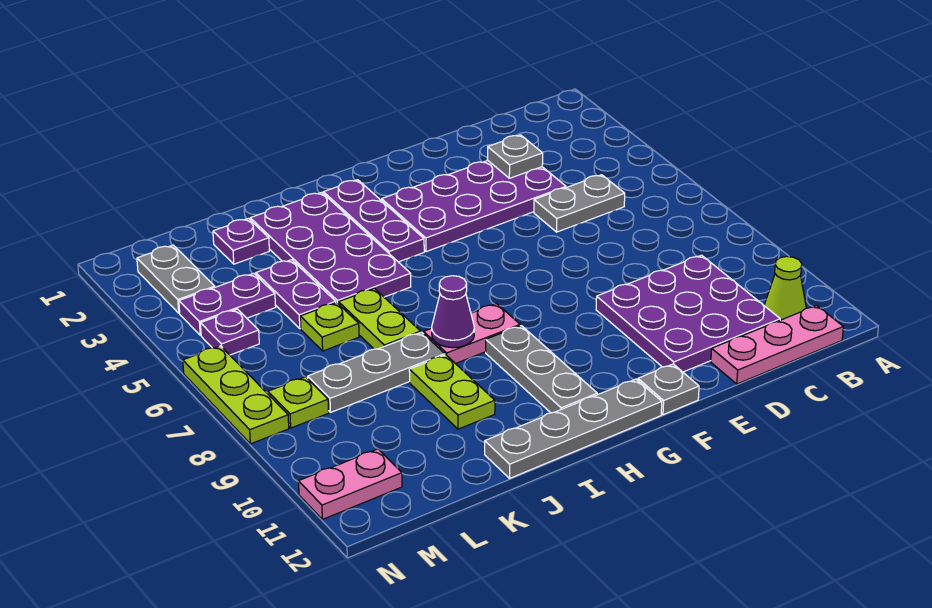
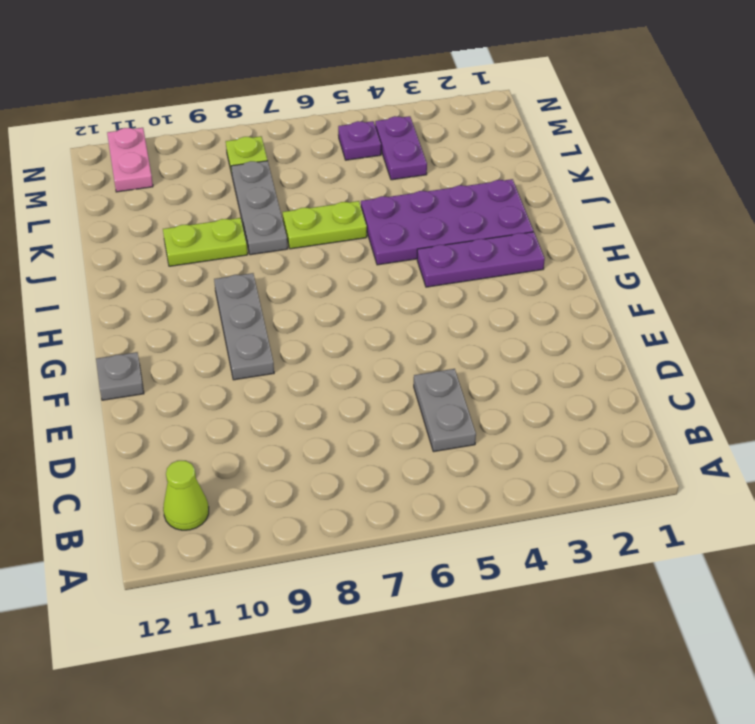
grey plate F9:H9 level 1 -> grey plate H9:H11 level 1
none -> pink plate B12:D12 level 1
none -> purple plate C9:E11 level 1
none -> purple plate D3:G4 level 1

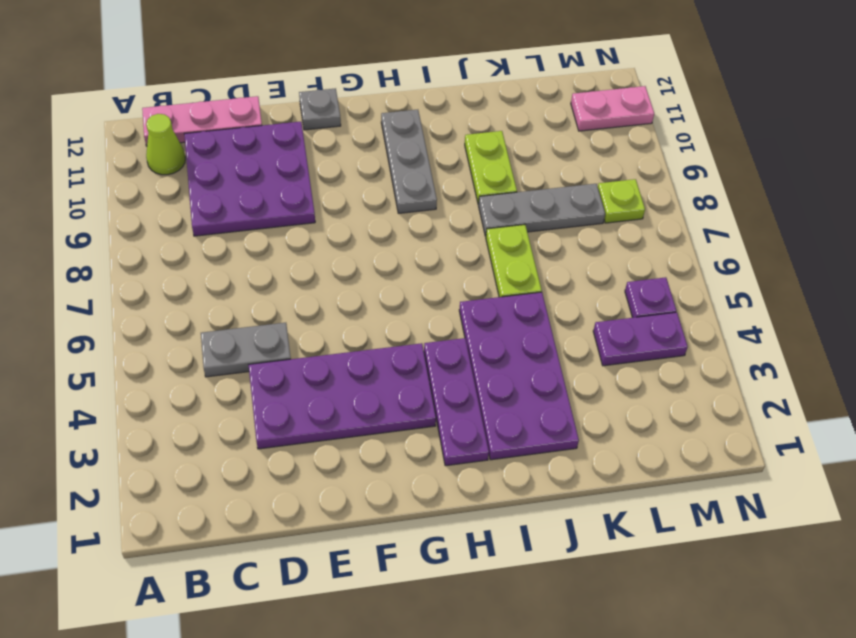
none -> grey plate G12:J12 level 1
none -> pink plate H8:I8 level 1
none -> purple plate K2 level 1

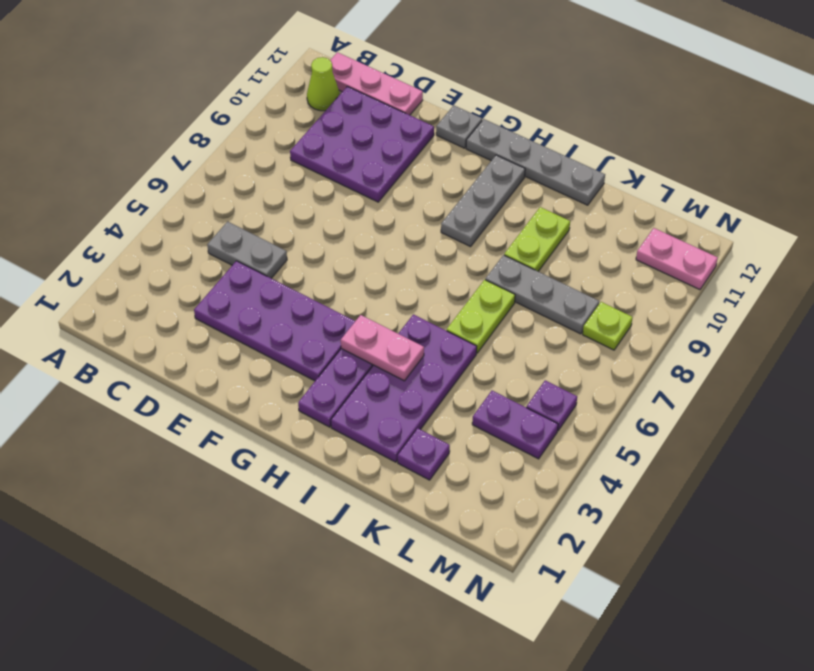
pink plate H4:I4 level 2 -> pink plate H8:I8 level 1
none -> purple plate K4:K5 level 1
none -> lime plate K6 level 1
none -> grey plate M2:M3 level 1

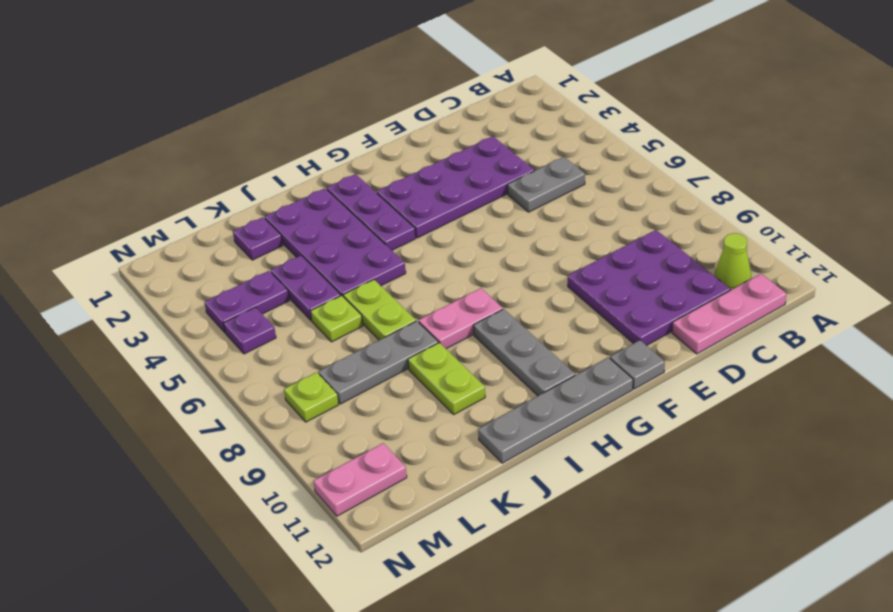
none -> grey plate M2:M3 level 1
none -> lime plate N6:N8 level 1
none -> grey plate D3 level 2

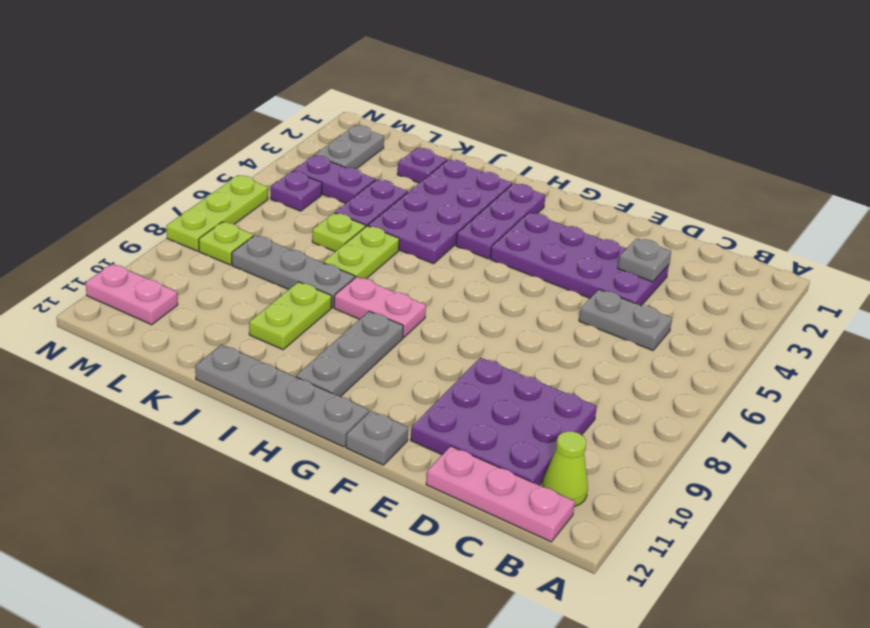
none -> purple cone I8 level 2

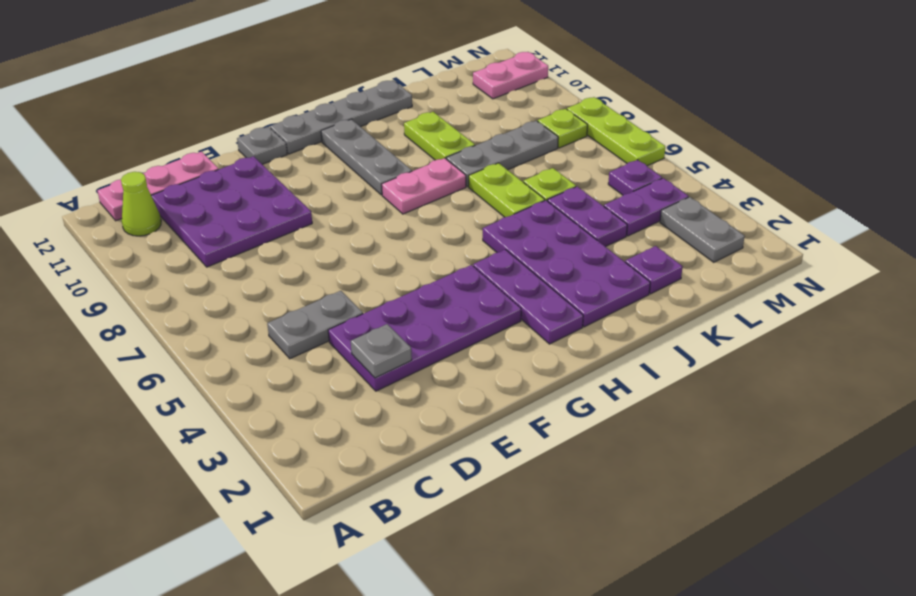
none -> purple cone I8 level 2

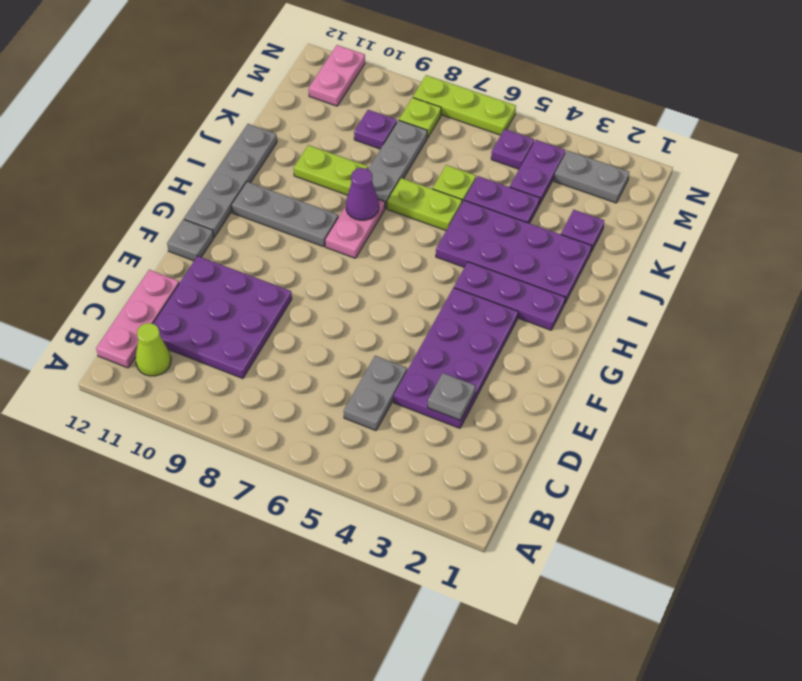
purple plate L9 level 1 -> none

